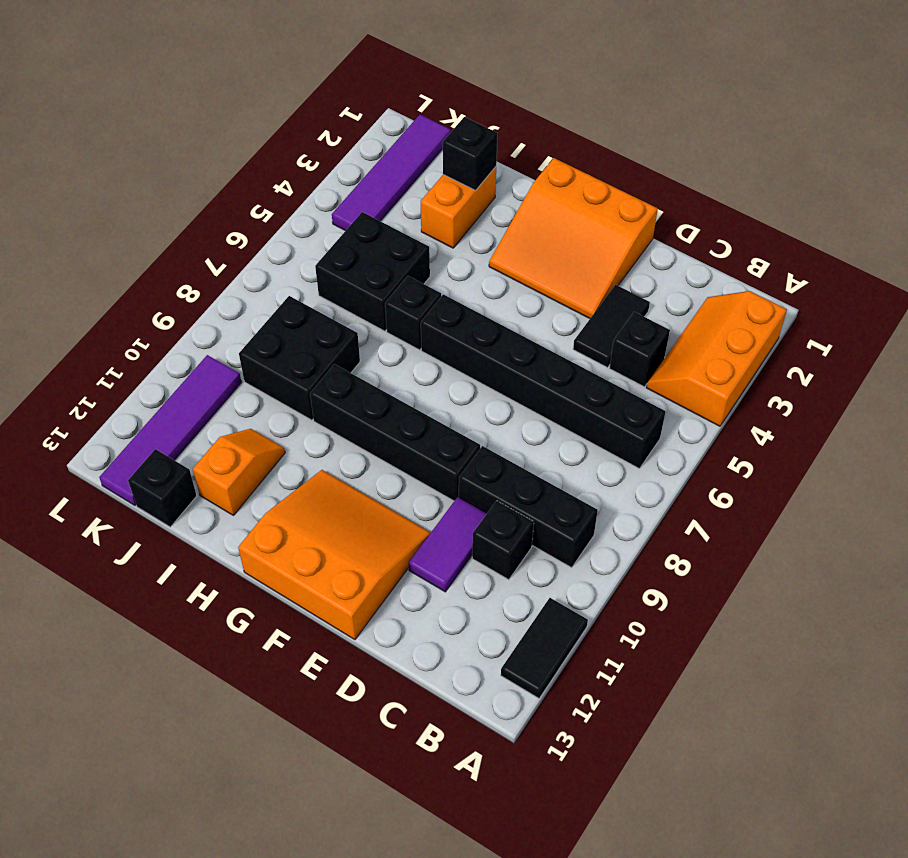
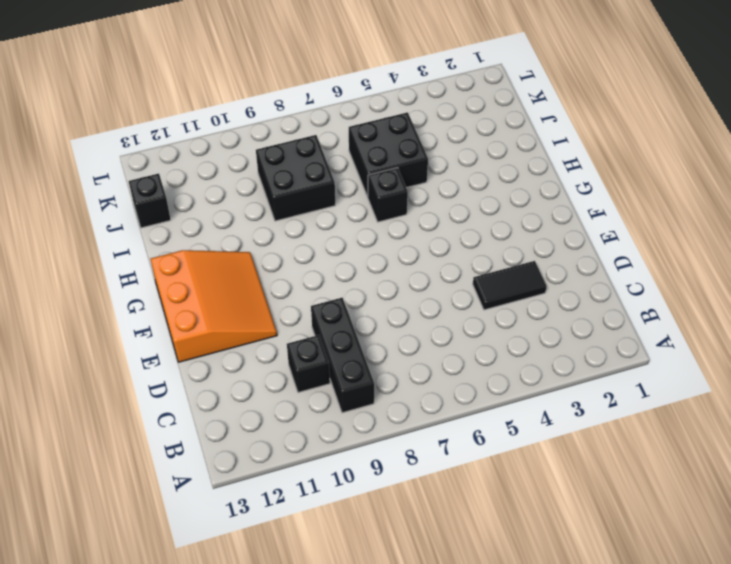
none -> orange slope A2:B4 level 1 top A
none -> black tile A11:A12 level 1
none -> black brick B6:G6 level 1

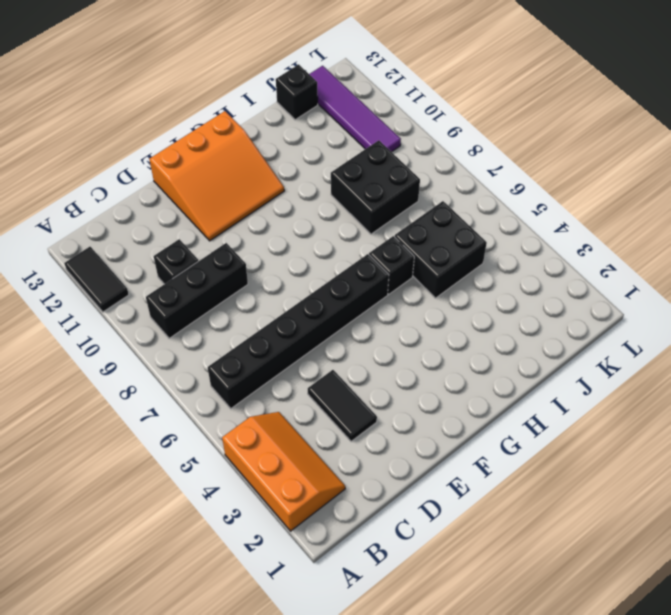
none -> black brick C4 level 1
none -> purple tile D10:D11 level 1
none -> orange slope E1:G3 level 1 top 1

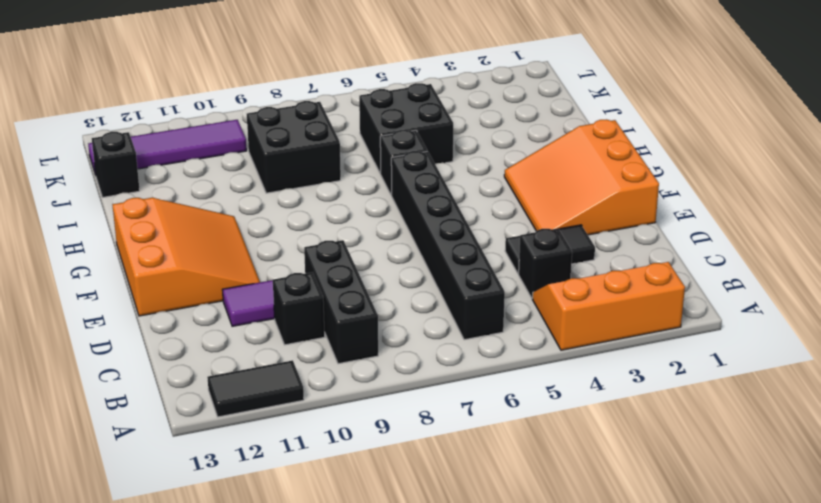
none -> black brick E9:H9 level 1
none -> orange brick I2:I3 level 1
none -> orange slope I11:I12 level 1 top 12

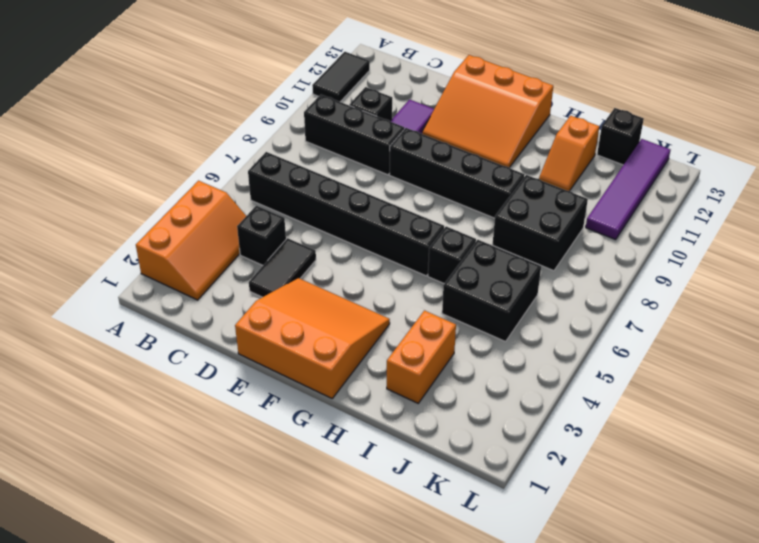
none -> purple tile K1:K4 level 1
none -> black brick I2 level 2

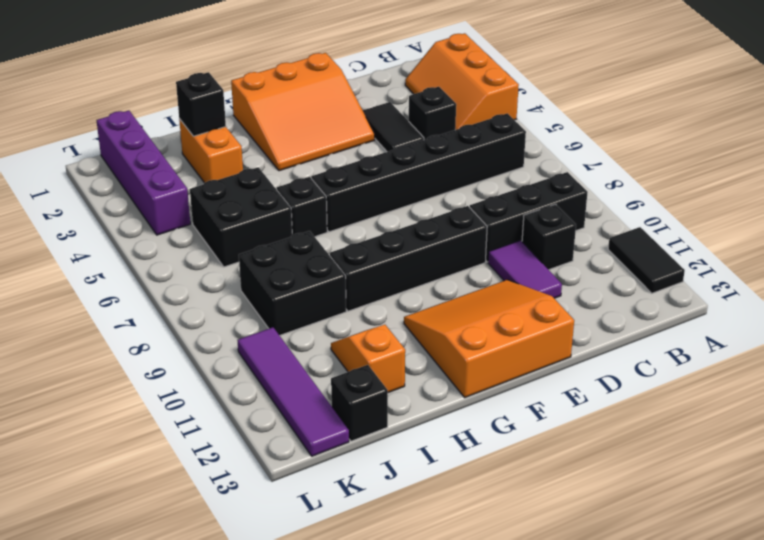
purple brick K1:K4 level 1 -> purple tile K1:K4 level 1

